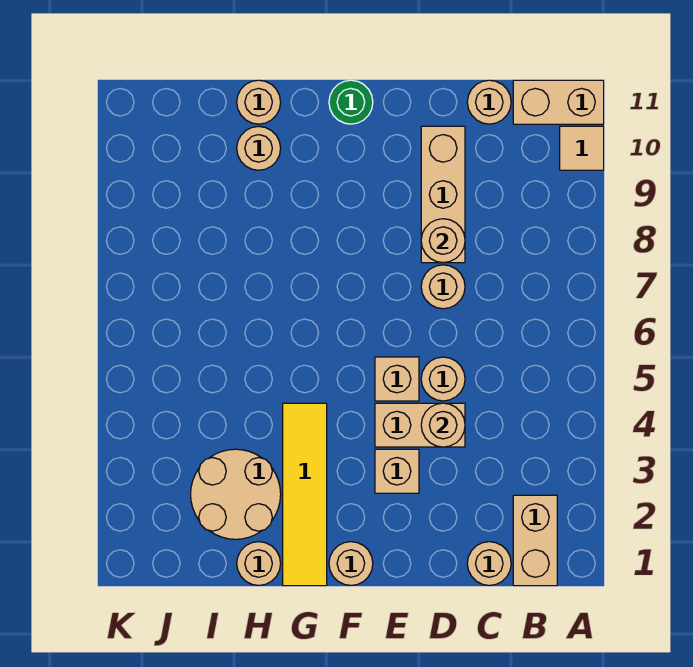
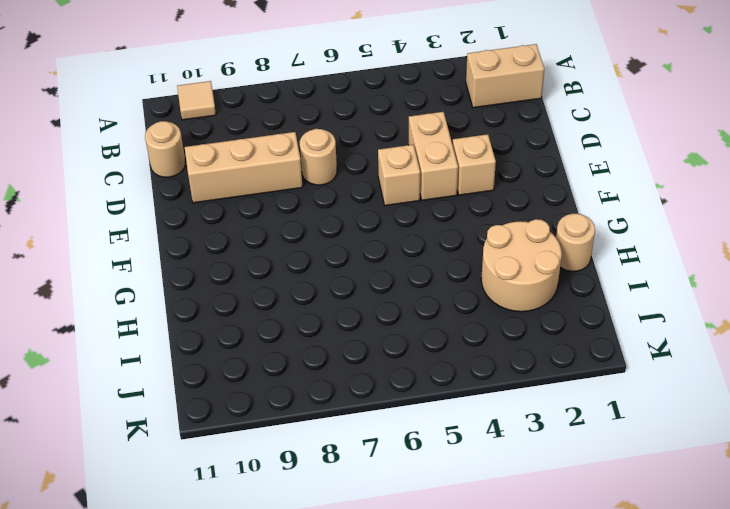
none -> tan brick A11:B11 level 1
none -> tan round brick C1 level 1
none -> tan round brick D5 level 1

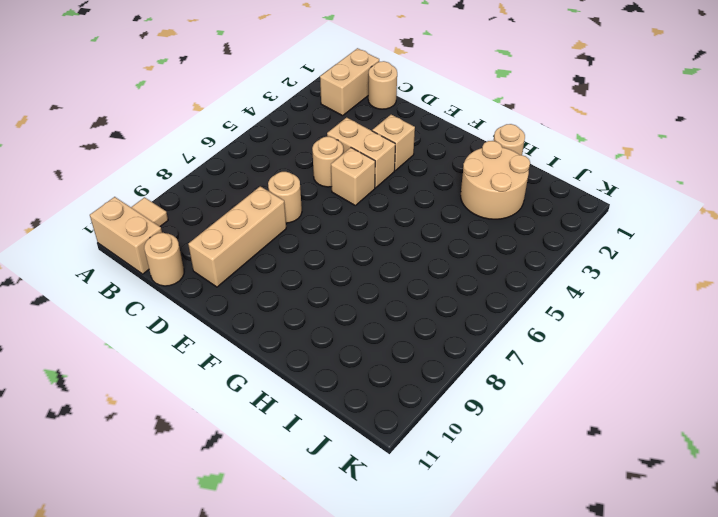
none -> tan round brick F1 level 1
none -> green round brick F11 level 1
none -> yellow tile G1:G4 level 1

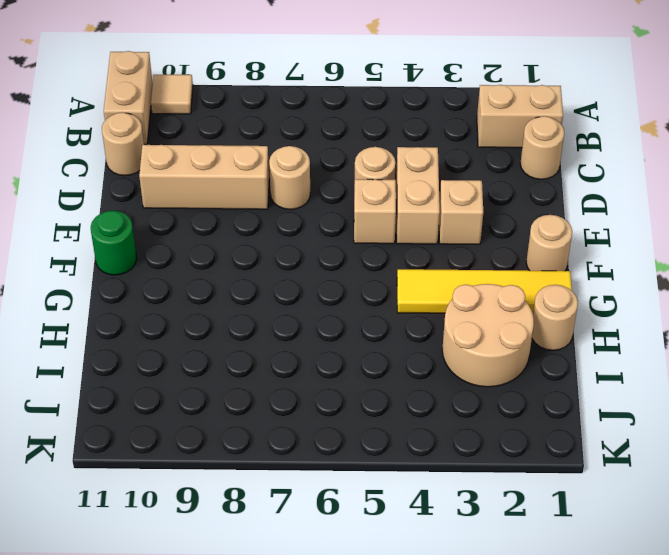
none -> tan round brick H10 level 1
none -> tan round brick H11 level 1
none -> tan round brick D4 level 2

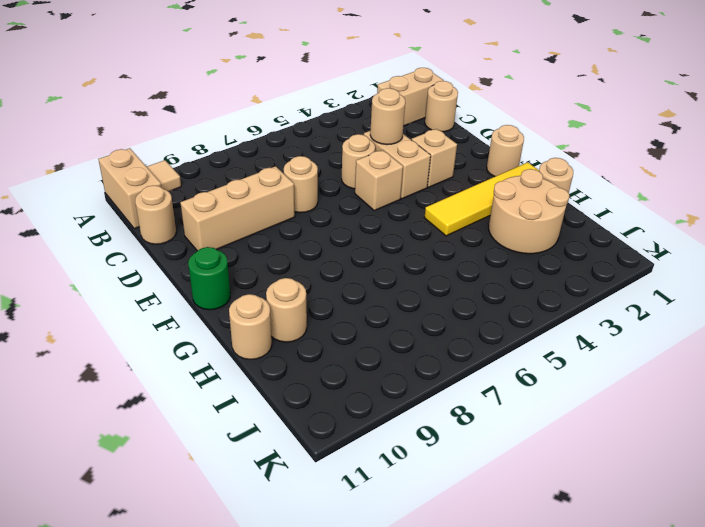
none -> tan round brick D8 level 2

